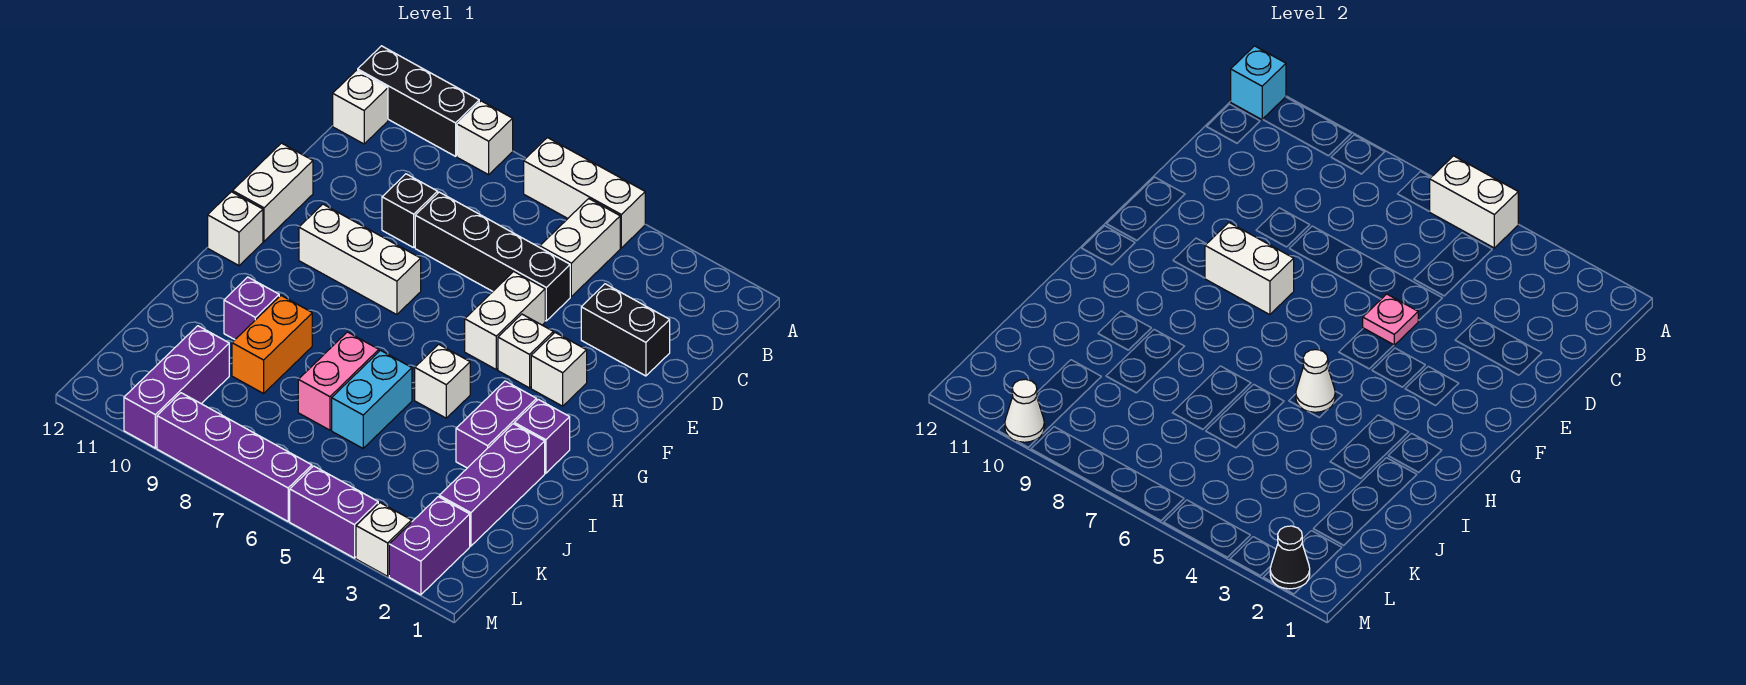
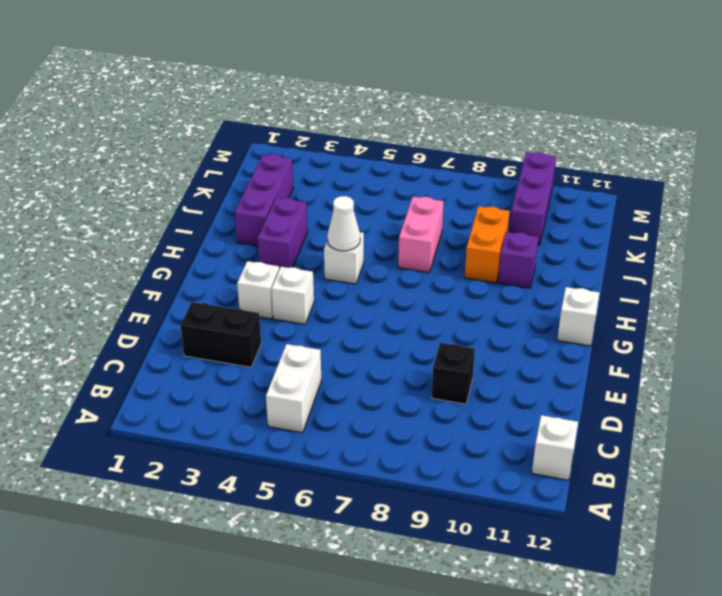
none -> white brick A5:A7 level 1
none -> white brick A9 level 1
none -> black brick A10:A12 level 1
none -> black brick D5:D8 level 1

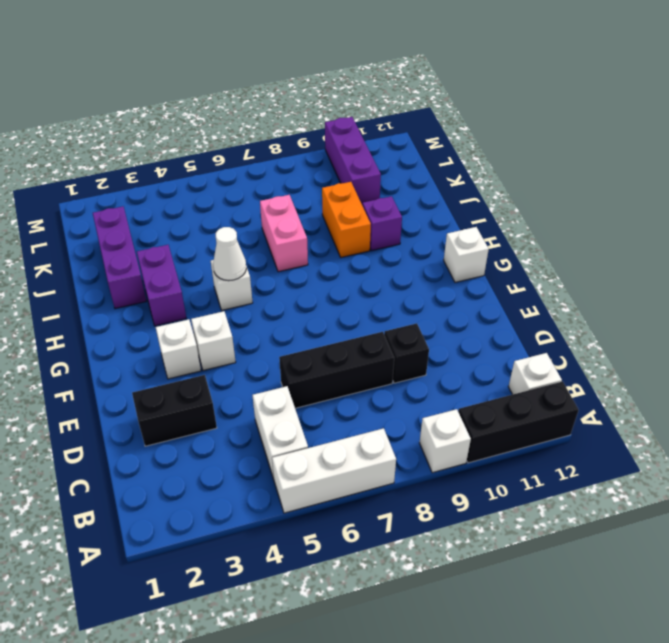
black brick D6:D8 level 1 -> black brick D5:D8 level 1
none -> white brick E5:F5 level 1
none -> white brick E12:F12 level 1
none -> white brick F8:F10 level 1
none -> purple brick H2 level 1

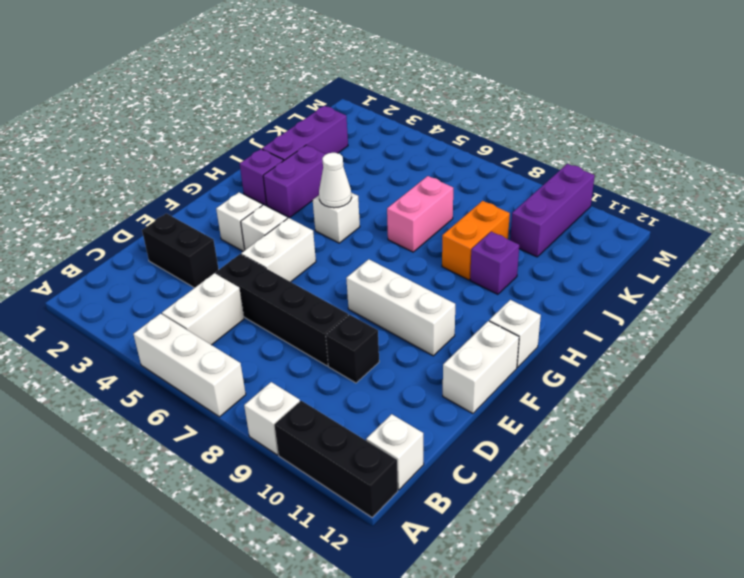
none -> cyan brick I6:J6 level 1
none -> purple brick L2:M2 level 1
none -> white brick M3 level 1
none -> purple brick M4:M5 level 1

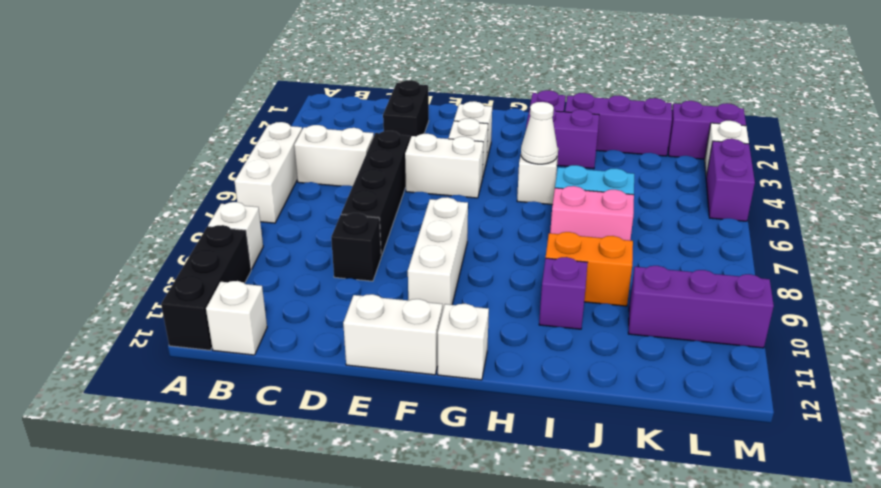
none -> purple brick M6:M9 level 1
none -> white brick A5:A6 level 2
none -> cyan brick A12 level 2
none -> pink plate E5 level 2

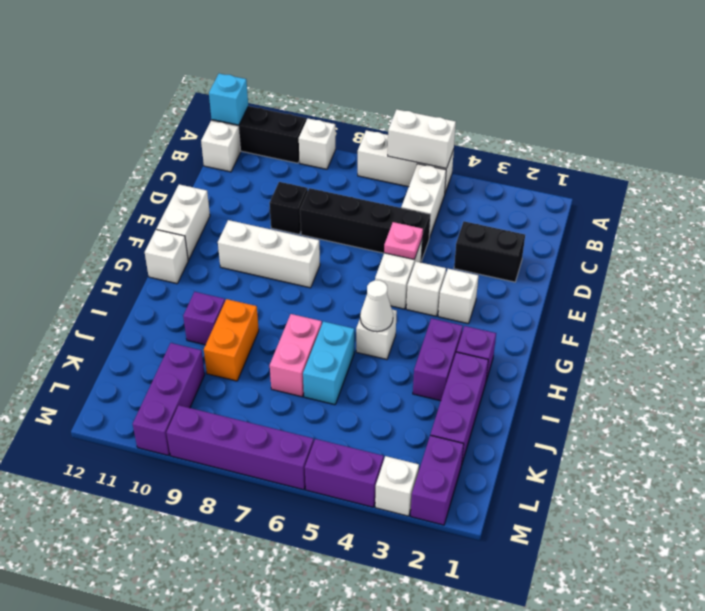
none -> white brick F8:F9 level 2
none -> black cone M2 level 2
none -> white cone M10 level 2

